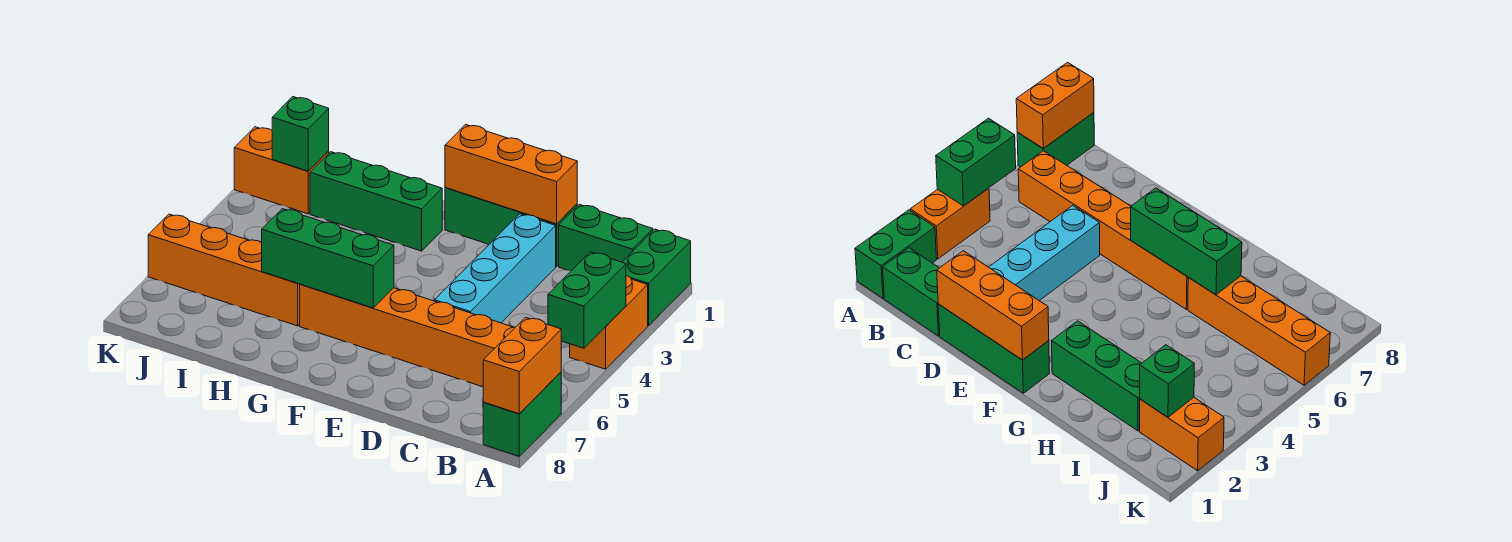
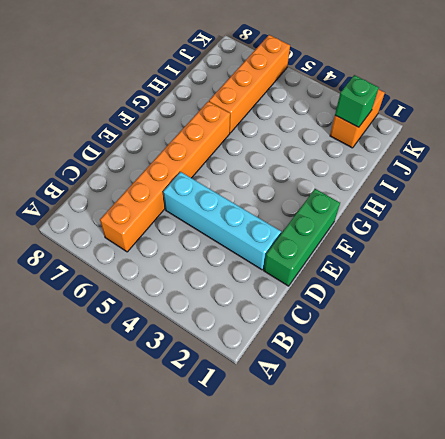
none -> green brick A1:A2 level 1
none -> orange brick A3:A4 level 1
none -> green brick A7:A8 level 1

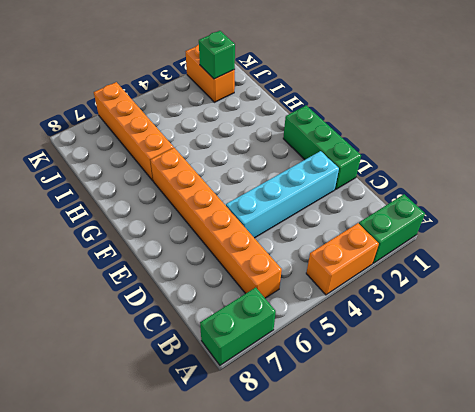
none -> green brick B1:C1 level 1
none -> green brick G2:I2 level 1
none -> green brick A4:A5 level 2

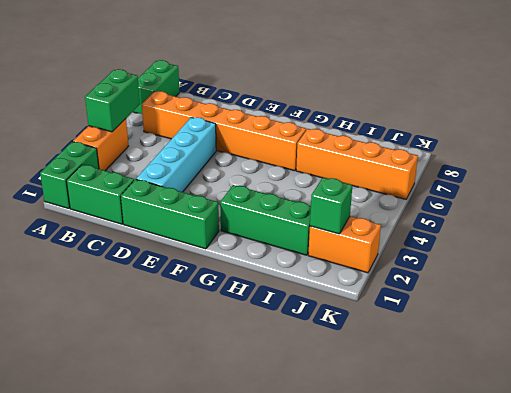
none -> orange brick A7:A8 level 2
none -> orange brick D1:F1 level 2
none -> green brick F6:H6 level 2

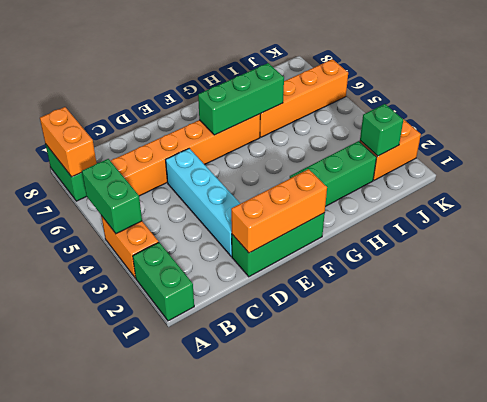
none -> green brick B1:C1 level 1

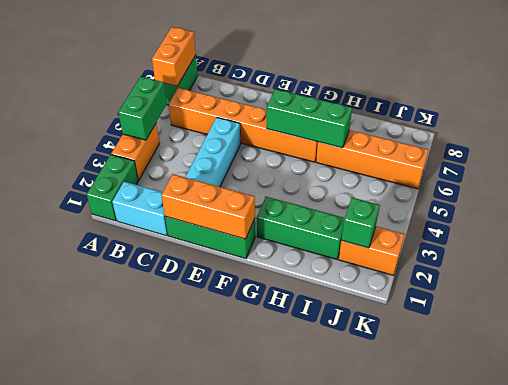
cyan brick B1:C1 level 1 -> green brick B1:C1 level 1

